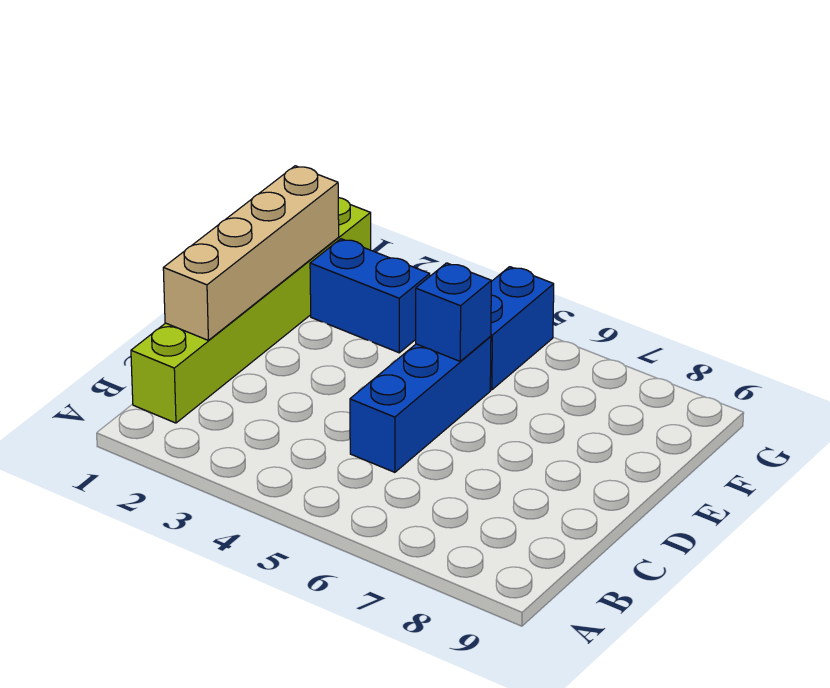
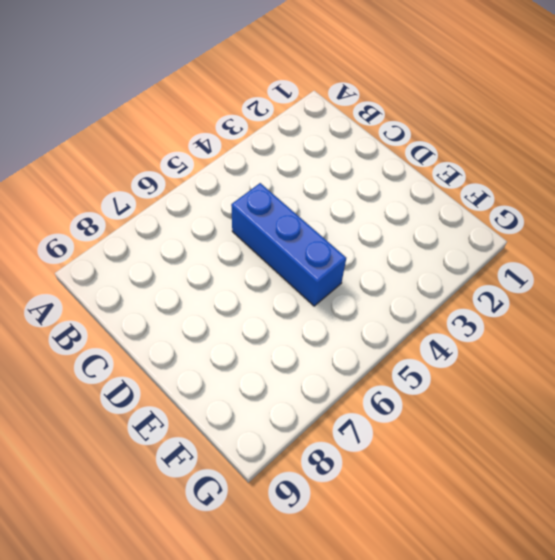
none -> lime brick B1:G1 level 1
none -> blue brick F2:F3 level 1

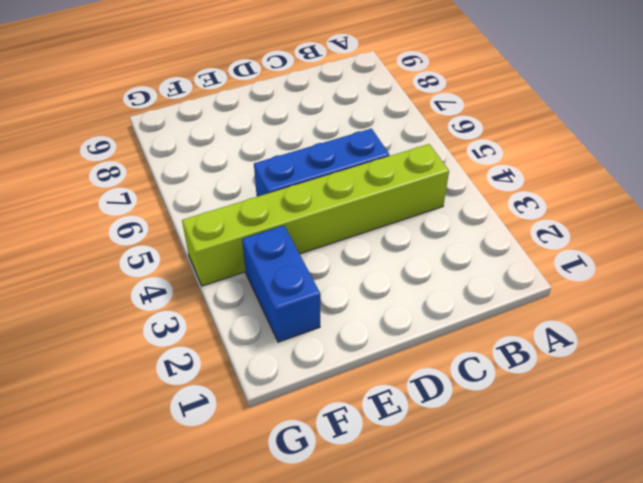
lime brick B4:G4 level 1 -> lime brick B1:G1 level 1
none -> blue brick F5:G5 level 1
none -> tan brick C1:F1 level 2

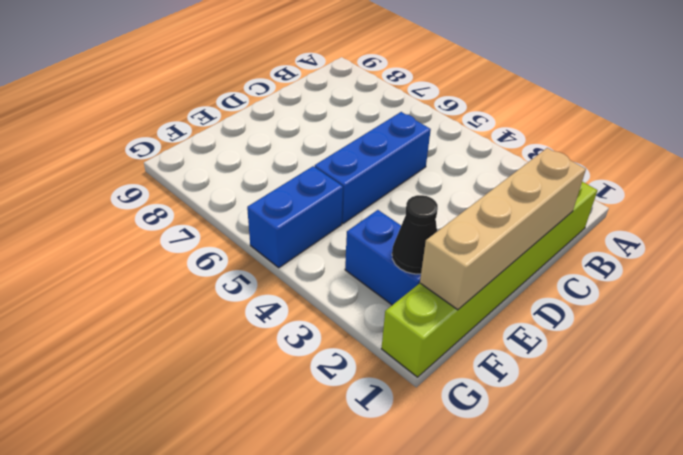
black cone F2 level 2 -> none
none -> blue brick E5 level 2

